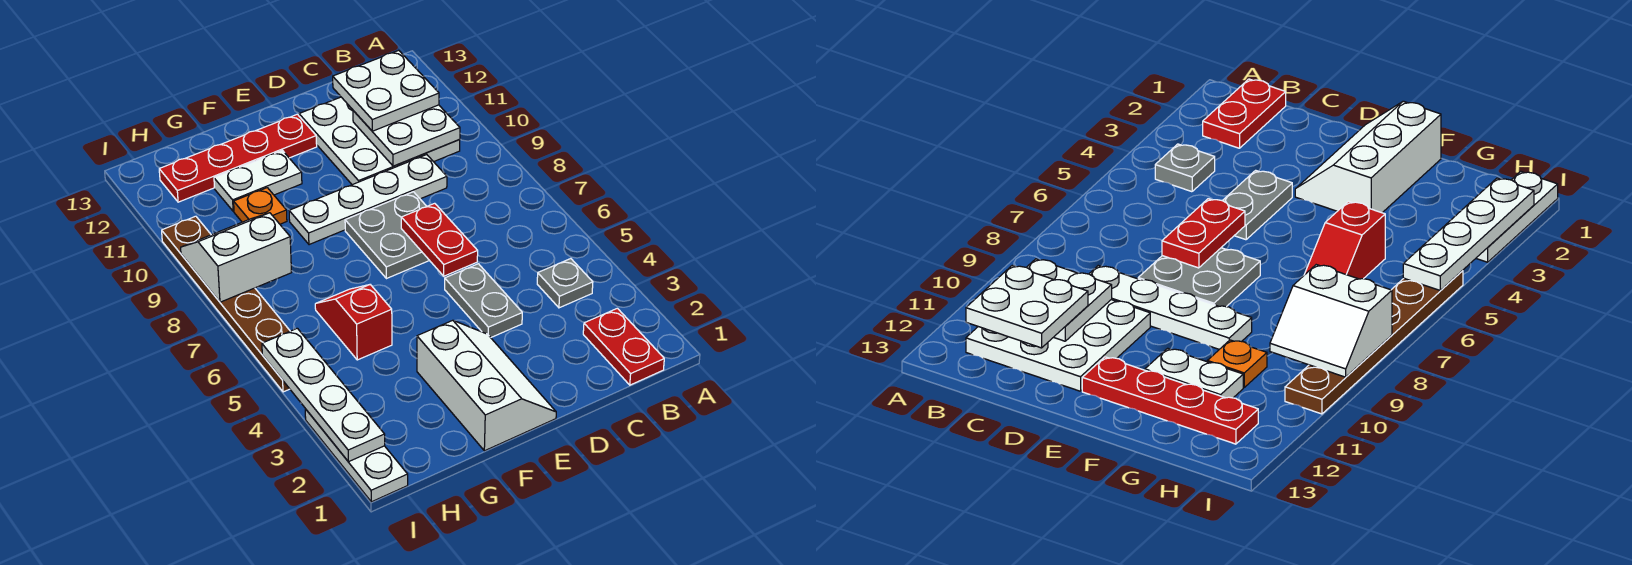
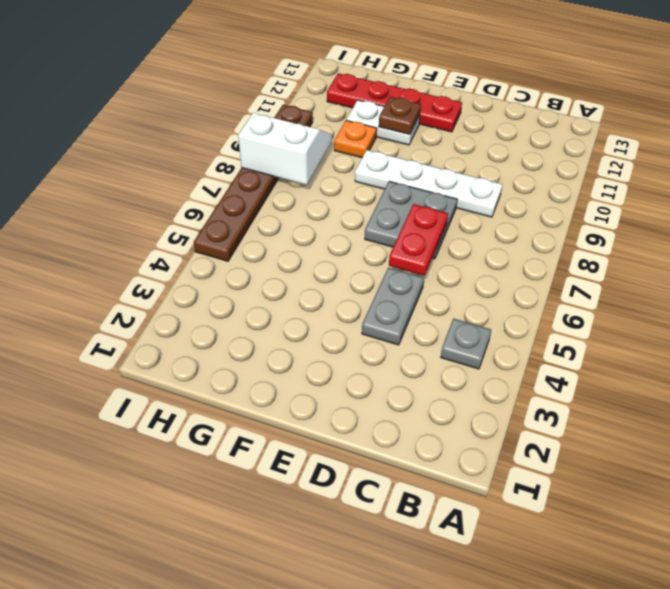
brown plate F11 level 2 -> none
none -> red plate B1:B2 level 1
none -> white plate B10:D12 level 1
none -> white slope E1:F3 level 1 top F

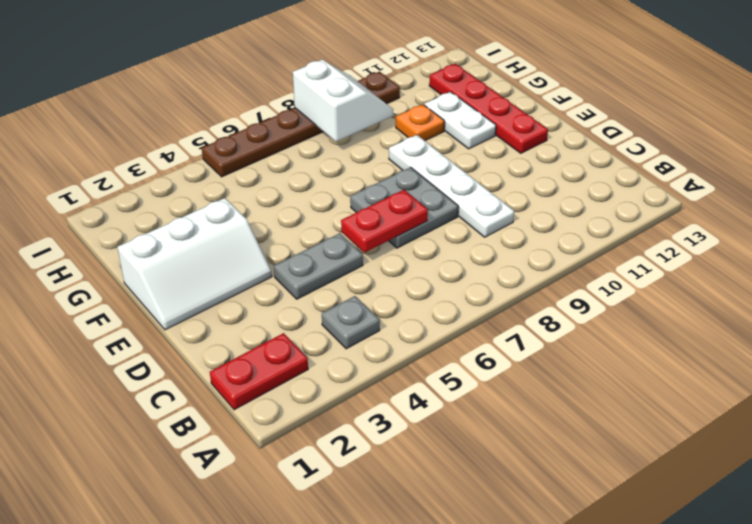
none -> white plate B10:D12 level 1
none -> red slope G5:G6 level 1 top 5
none -> white plate I1:I3 level 1

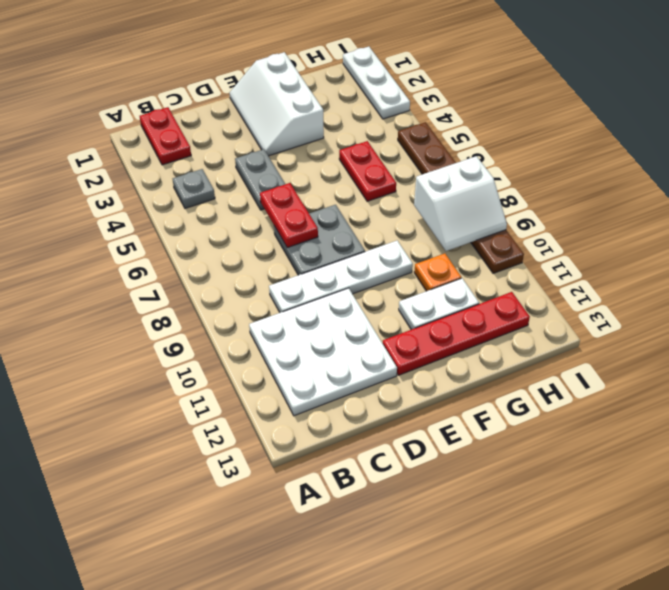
red plate G5:G6 level 1 -> red slope G5:G6 level 1 top 5
none -> white plate B10:C11 level 2
none -> white plate I2:I5 level 2
none -> white plate B11:C12 level 3

